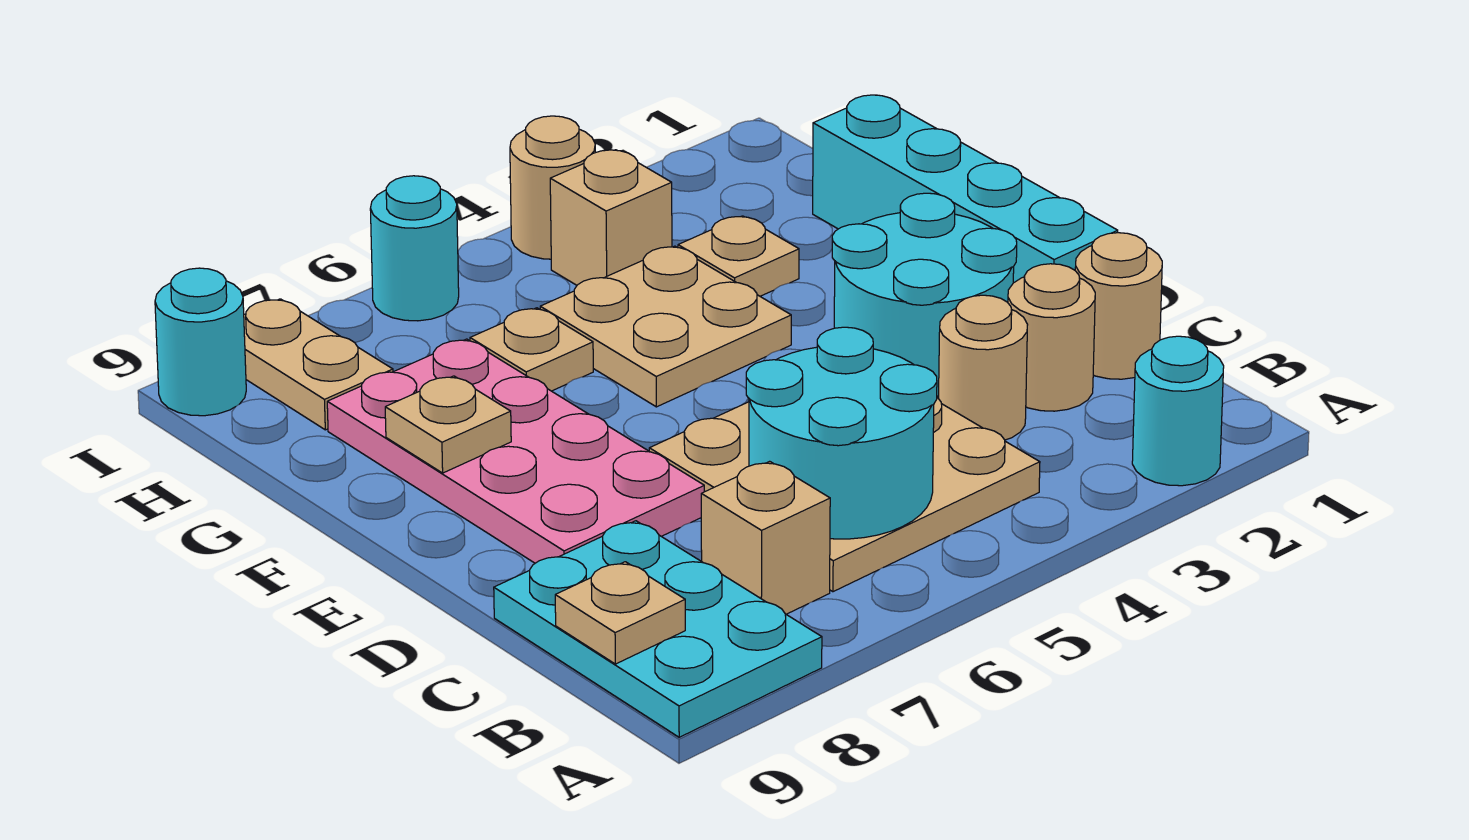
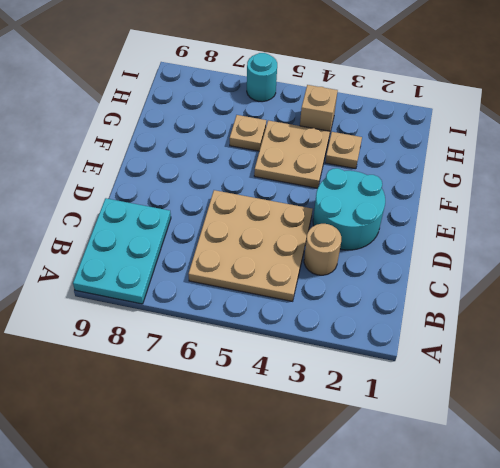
none -> cyan round brick A2 level 1
none -> tan brick B7 level 1
none -> tan round brick C1 level 1

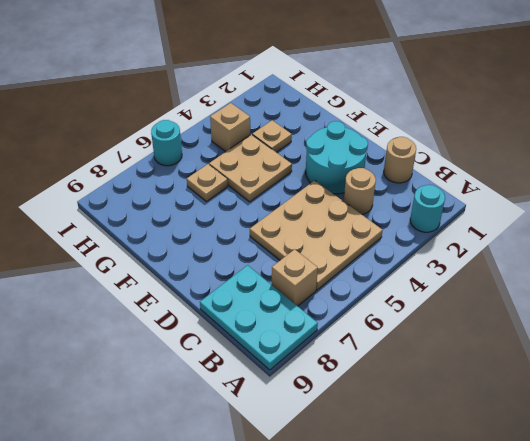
none -> tan round brick C2 level 1
none -> cyan brick D1:G1 level 1
none -> pink plate D7:G8 level 1

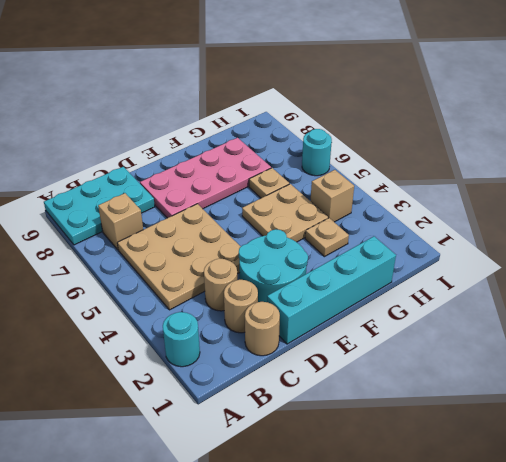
none -> tan plate H8:I8 level 1
none -> tan round brick I4 level 1
none -> cyan round brick I9 level 1

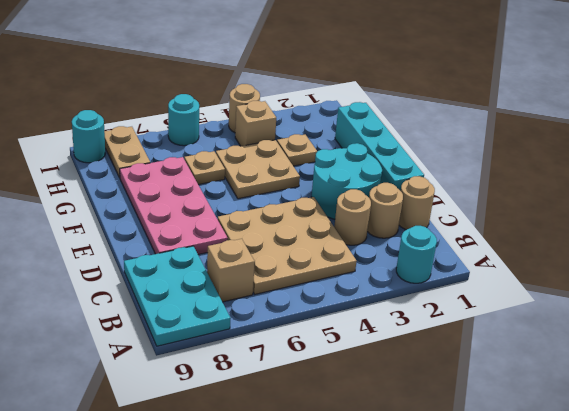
none -> cyan round brick B5:C6 level 2
none -> tan plate B9 level 2
none -> tan plate F8 level 2

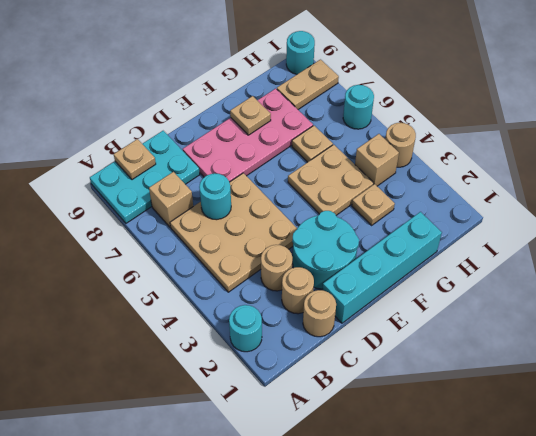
cyan round brick C6 level 2 -> cyan round brick B5:C6 level 2

